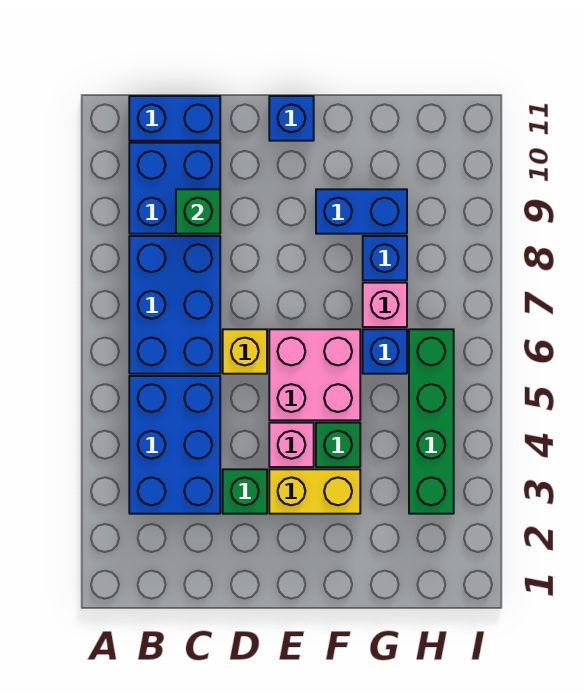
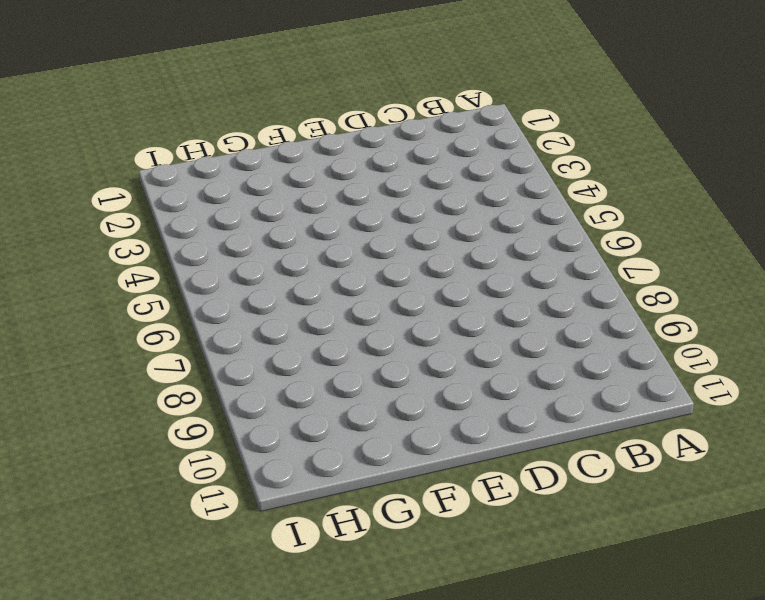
none -> blue brick B3:C5 level 1
none -> blue brick B6:C8 level 1
none -> blue brick B9:C10 level 1

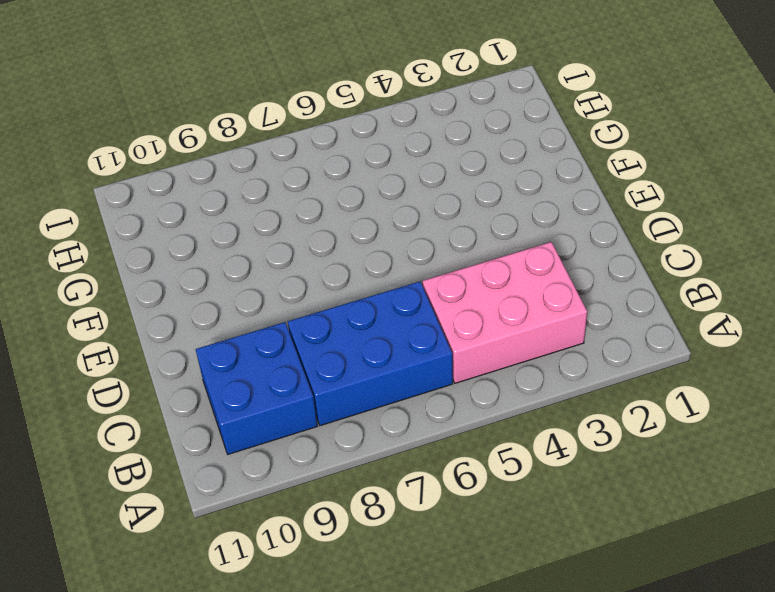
pink brick B3:C5 level 1 -> blue brick B3:C5 level 1
none -> blue brick B11:C11 level 1
none -> green brick D3 level 1
none -> yellow brick D6 level 1

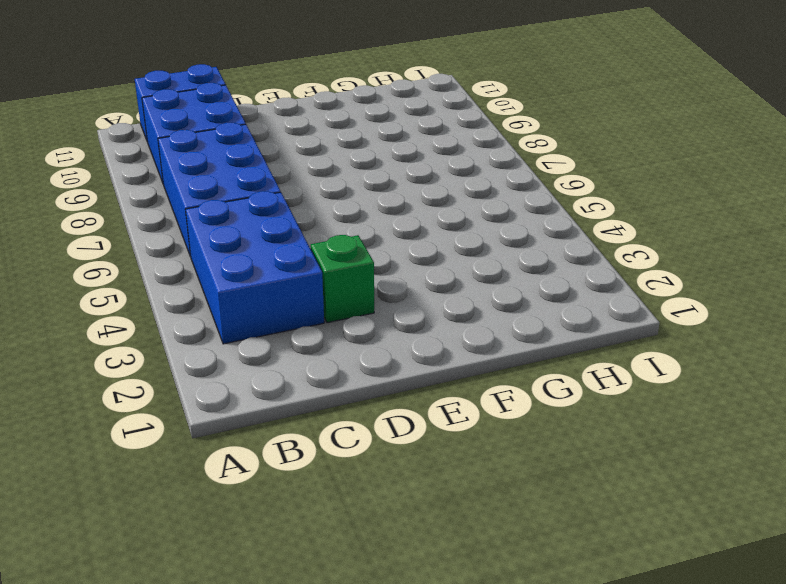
none -> yellow brick D6 level 1
none -> yellow brick E3:F3 level 1
none -> pink brick E4 level 1

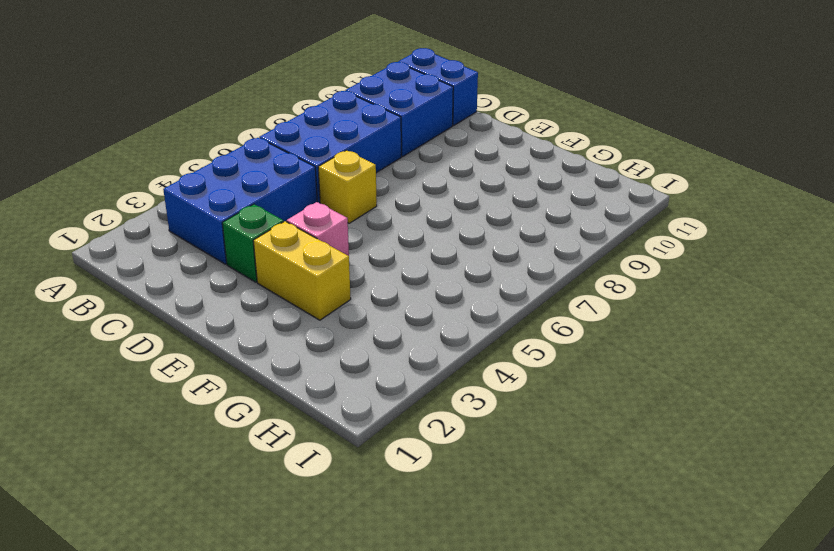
none -> pink brick E5:F6 level 1
none -> blue brick E11 level 1
none -> green brick F4 level 1

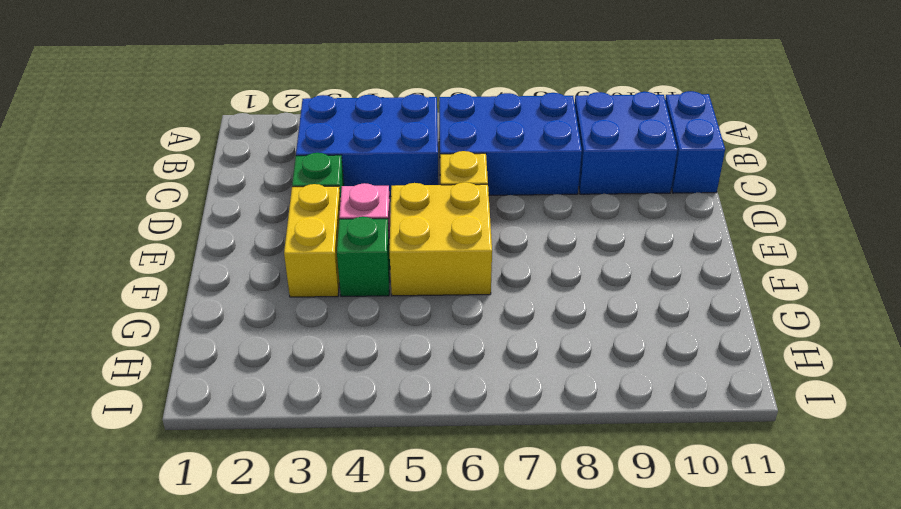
yellow brick E5:F6 level 1 -> pink brick E5:F6 level 1
none -> blue brick E11 level 1
none -> blue brick F9:G9 level 1
none -> blue brick G6 level 1

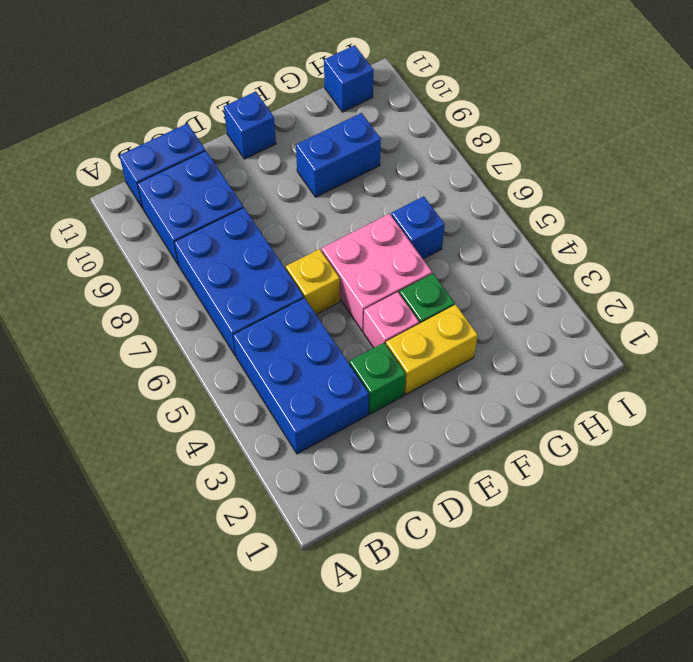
blue brick H11 level 1 -> blue brick G8 level 1
none -> pink brick G7 level 1
none -> green brick H3:H6 level 1
none -> green brick C9 level 2

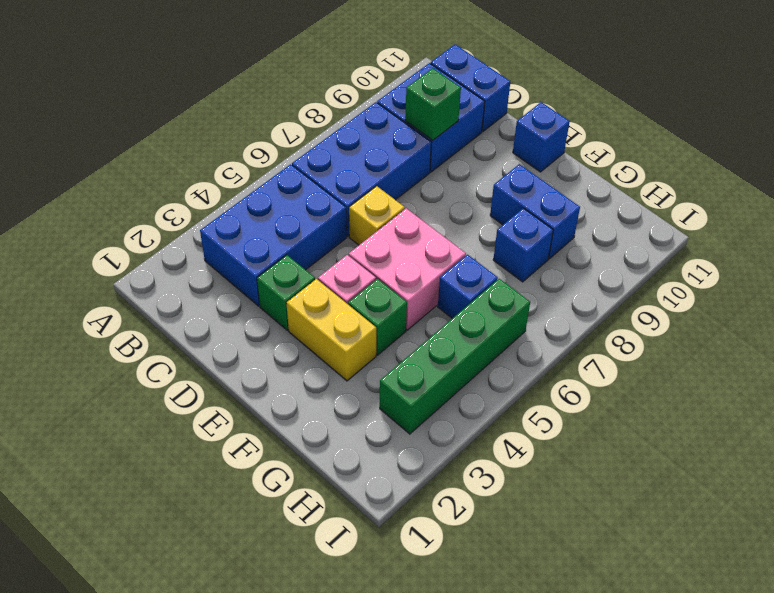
none -> pink brick G7 level 1

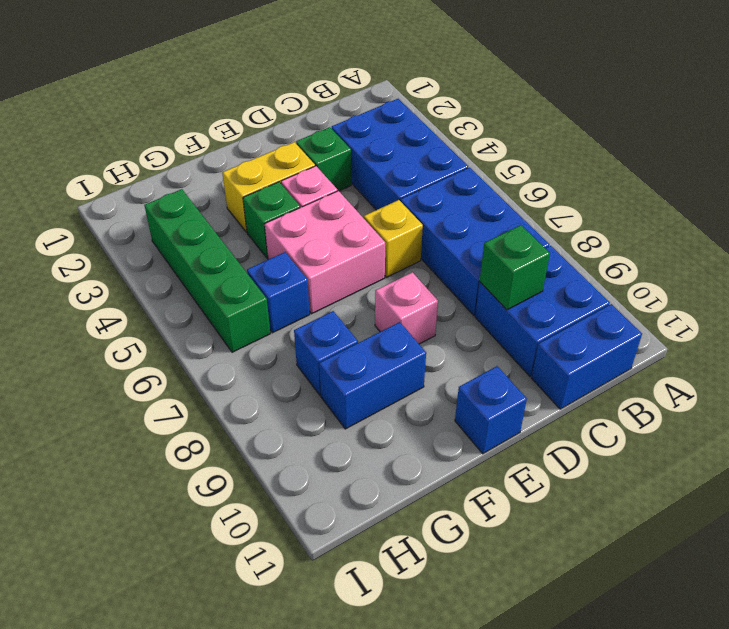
pink brick E8 level 1 -> pink brick G7 level 1

